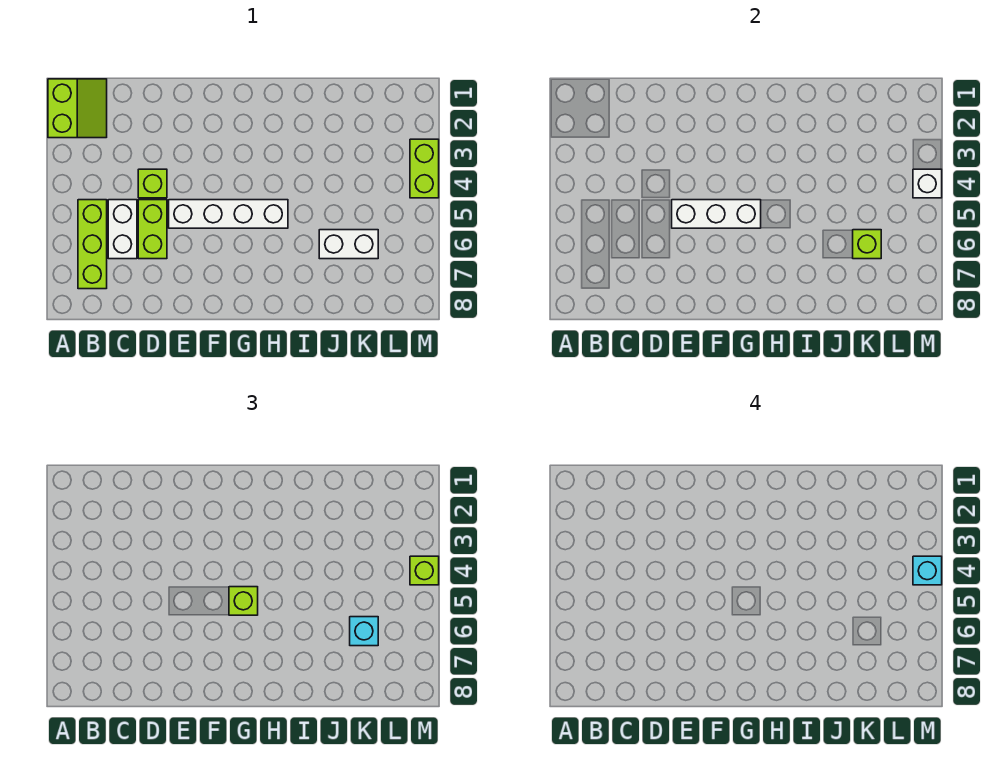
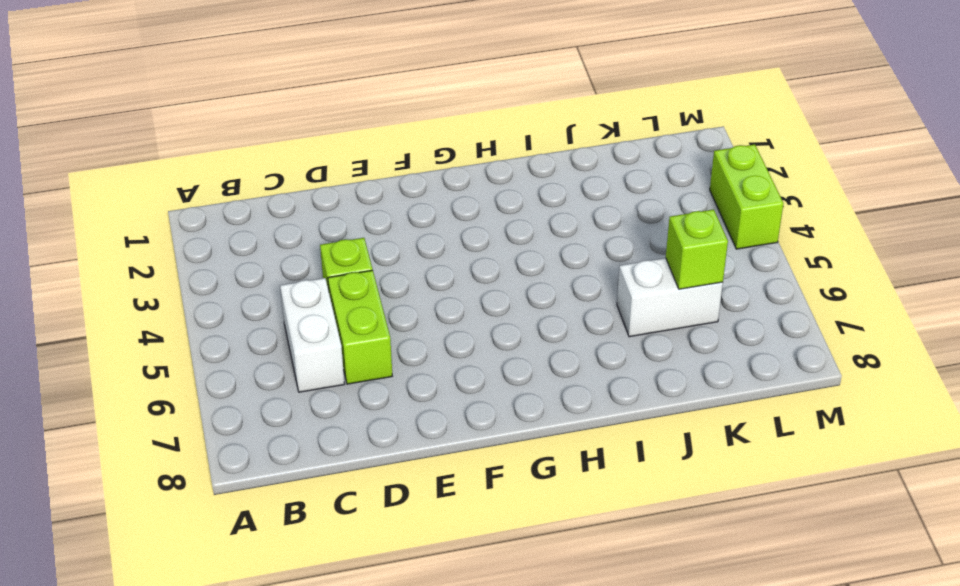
none -> lime slope A1:B2 level 1 top A
none -> lime brick B5:B7 level 1
none -> white brick E5:H5 level 1

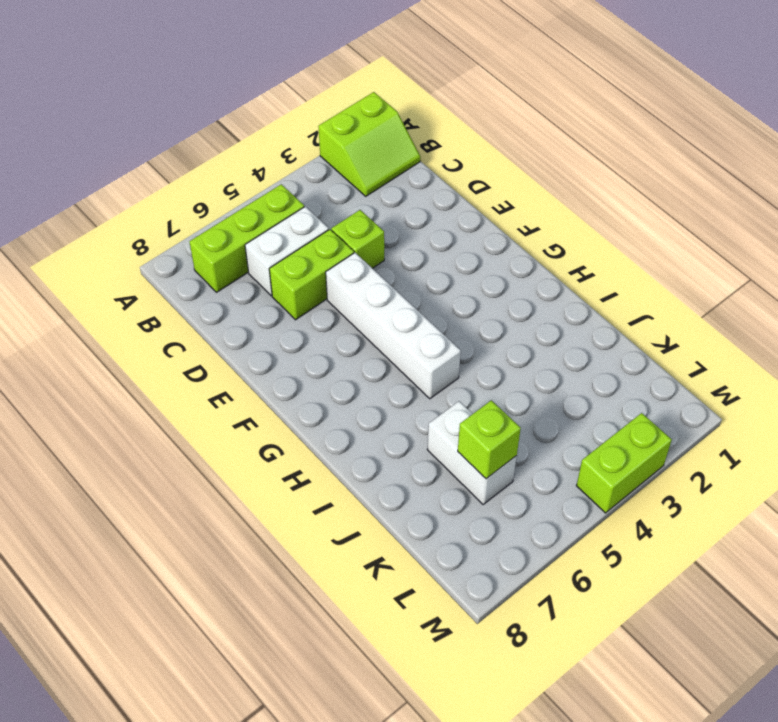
none -> white brick E5:G5 level 2
none -> white brick M4 level 2
none -> lime brick G5 level 3

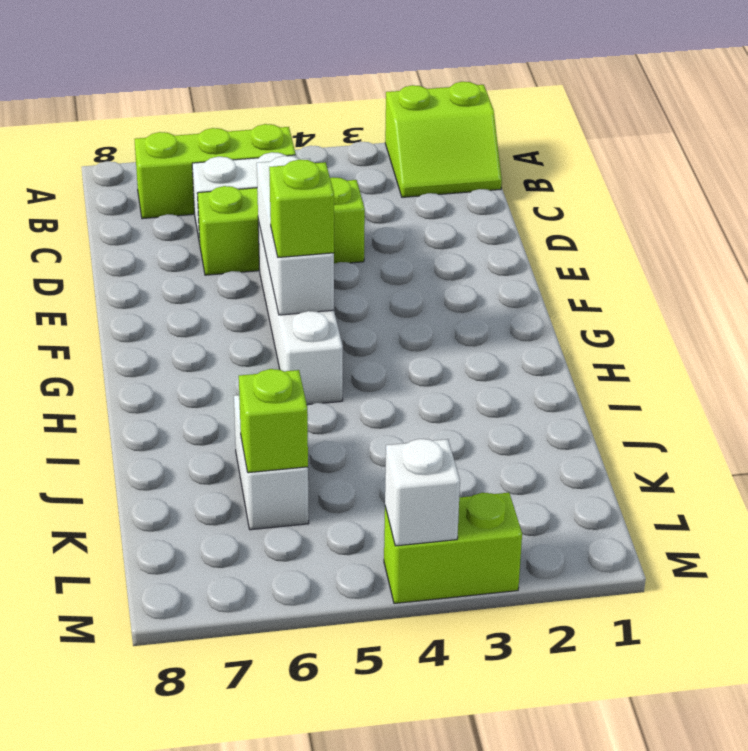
none -> cyan brick K6 level 3
none -> lime brick M4 level 3
none -> cyan brick M4 level 4

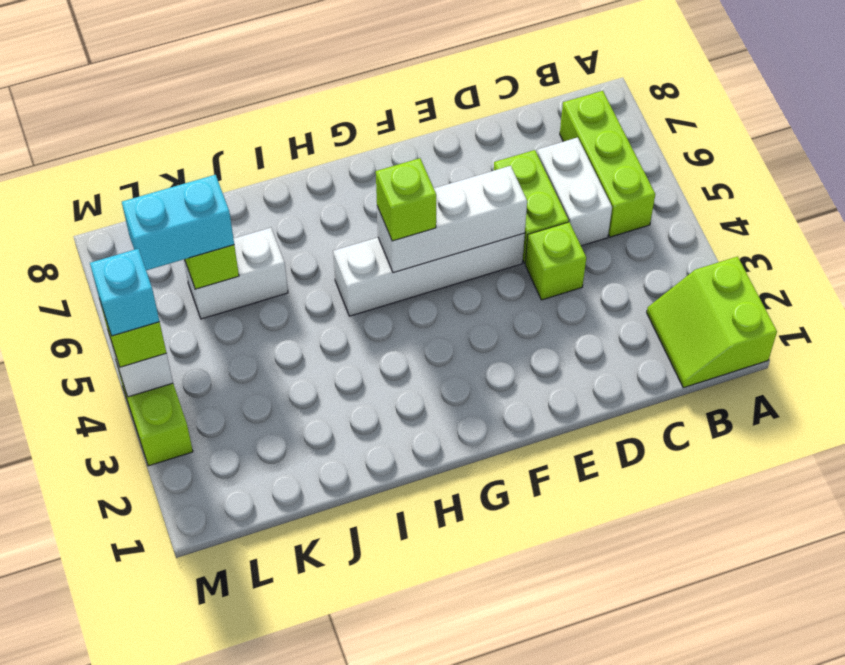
cyan brick K6:L6 level 3 -> cyan brick K6 level 3

